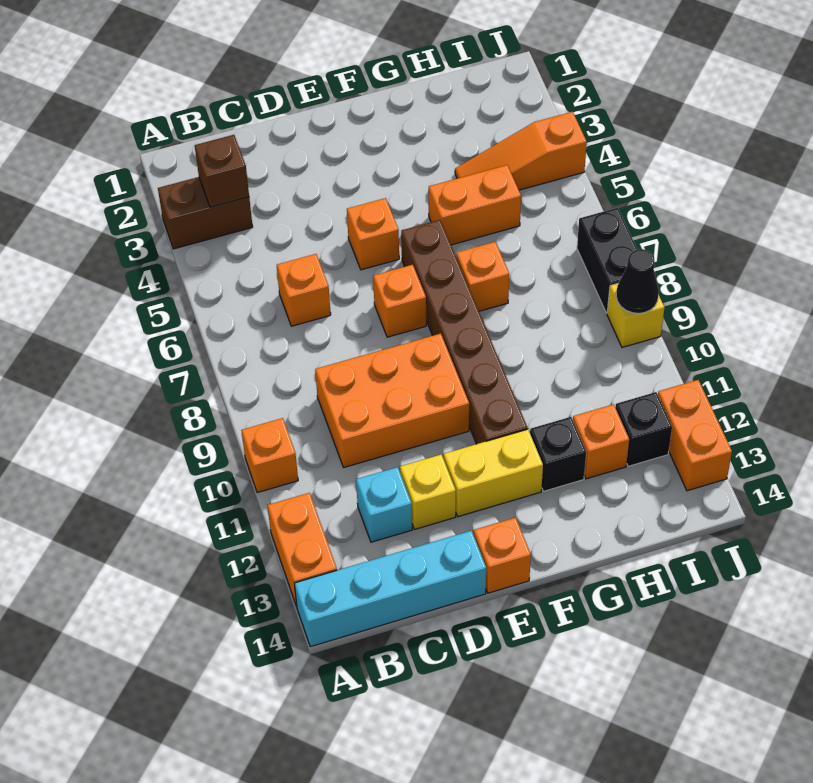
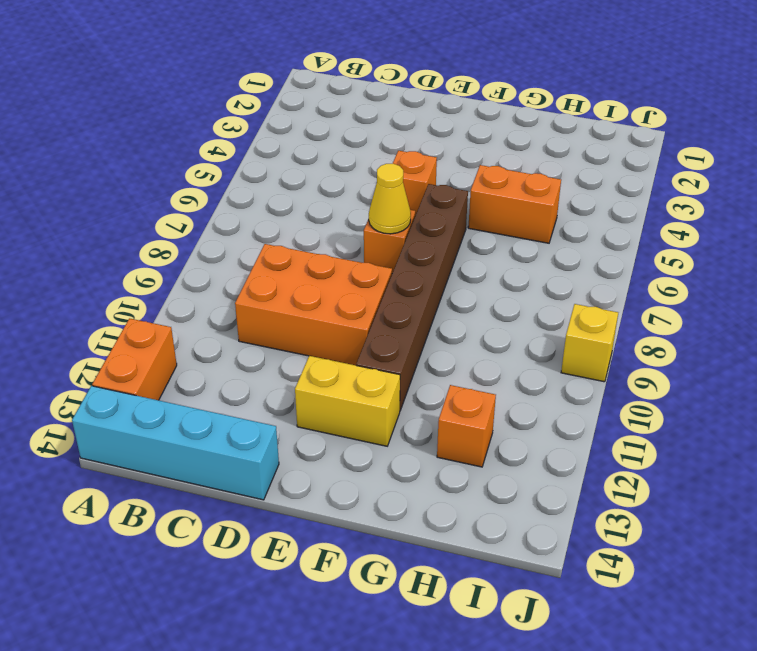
yellow cone E7 level 2 -> none
none -> brown brick A3:B3 level 1
none -> orange brick A10 level 1
none -> orange brick C6 level 1

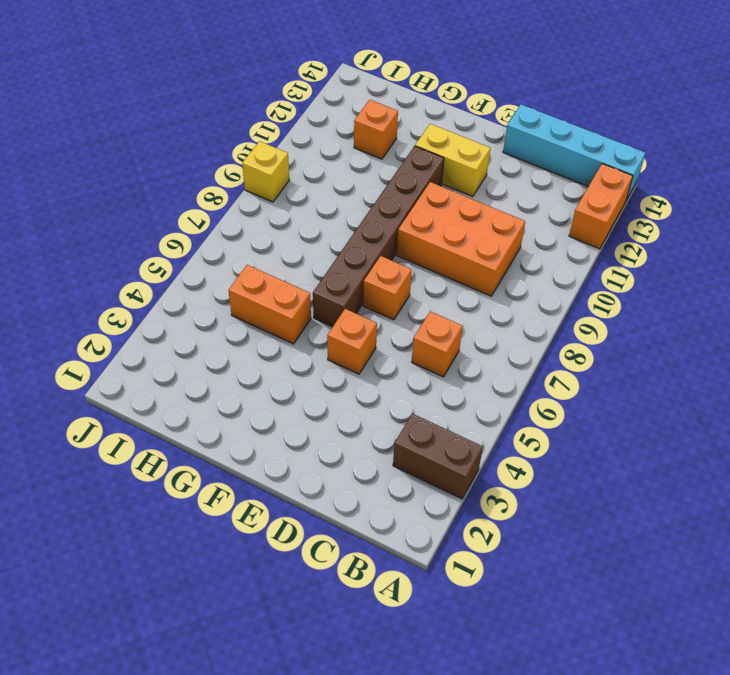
none -> orange brick A10 level 1
none -> cyan brick C12 level 1
none -> yellow brick D12 level 1

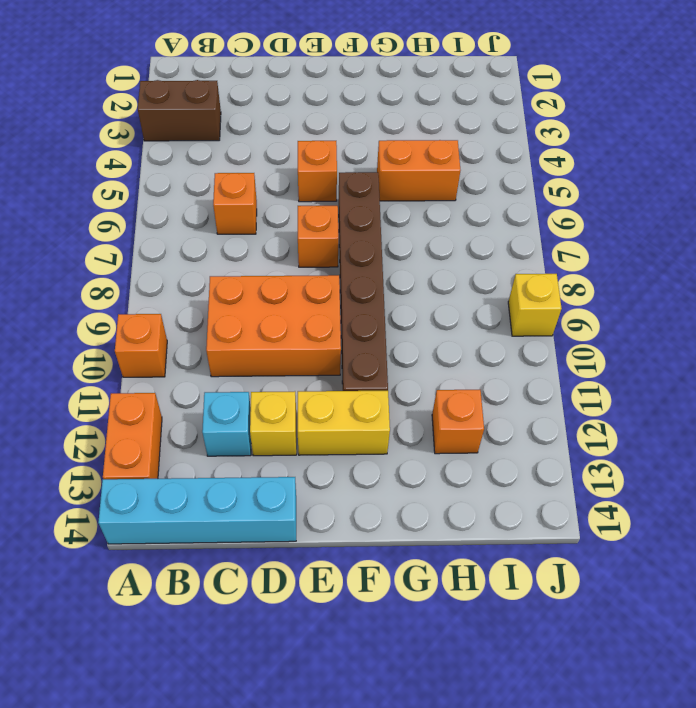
none -> orange brick E14 level 1
none -> orange brick G7 level 1
none -> black brick G12 level 1

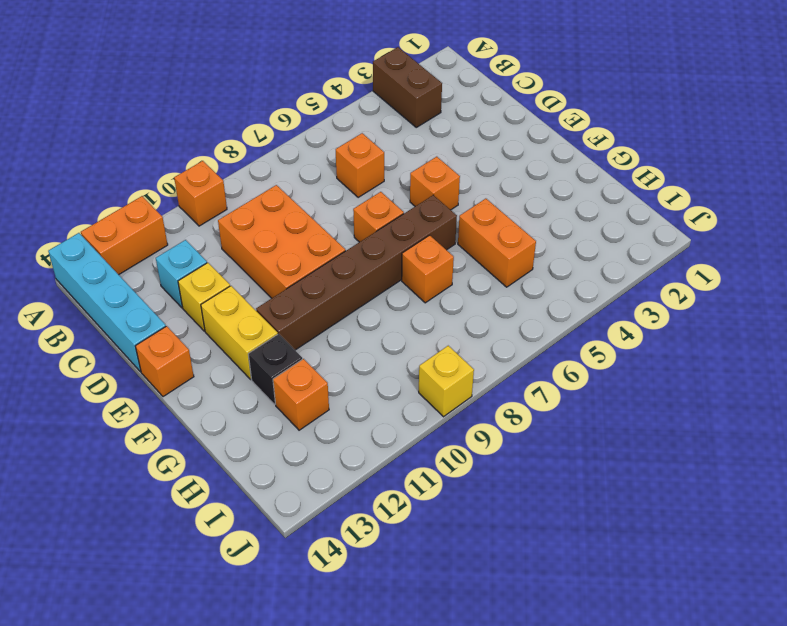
none -> orange slope H4:J4 level 1 top J
none -> black brick I12 level 1
none -> black brick J7:J8 level 1

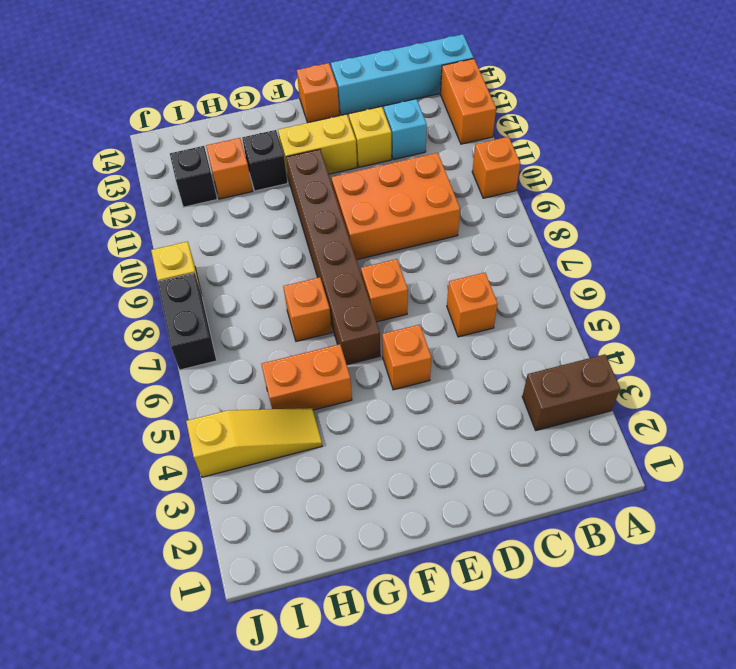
yellow slope H4:J4 level 1 top J -> orange slope H4:J4 level 1 top J
none -> orange brick J12:J13 level 1
none -> brown brick B3 level 2
none -> black cone J9 level 2

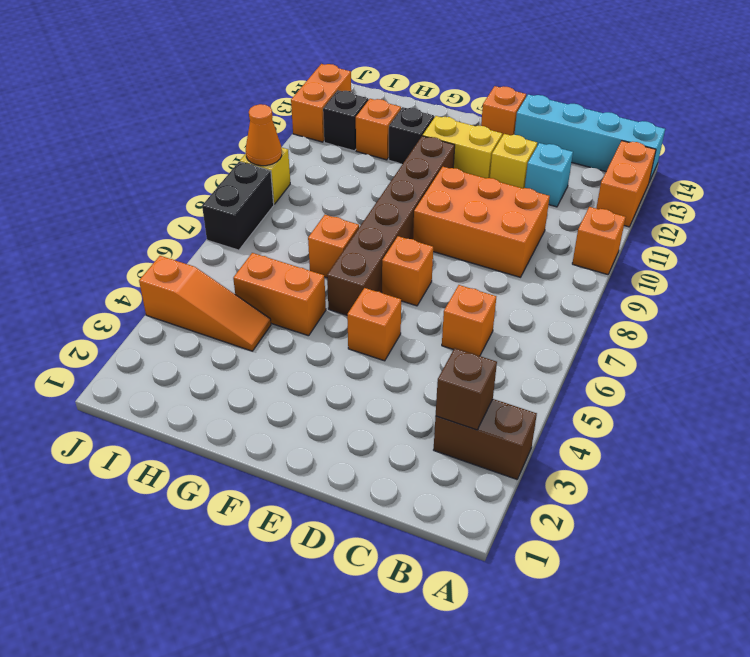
orange cone J9 level 2 -> black cone J9 level 2

